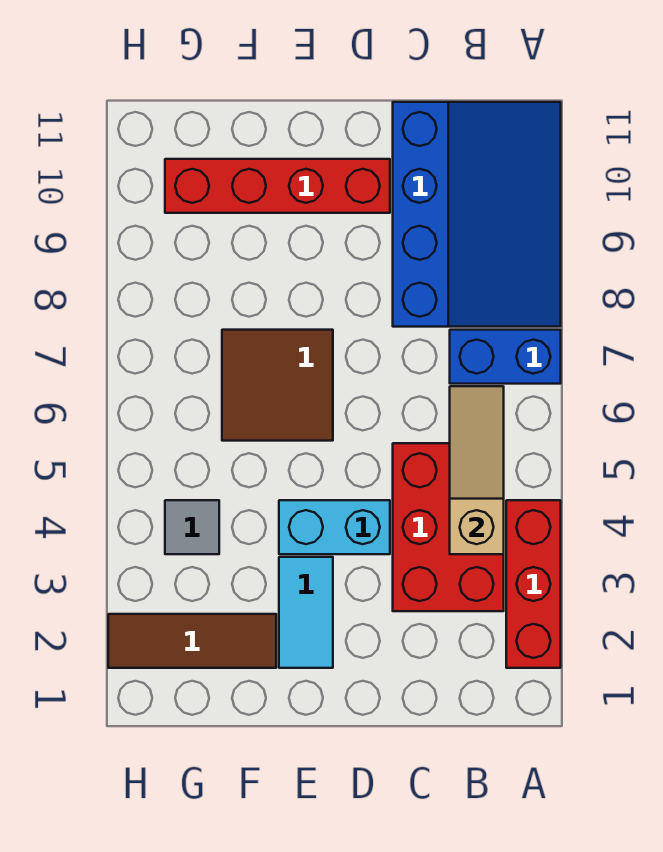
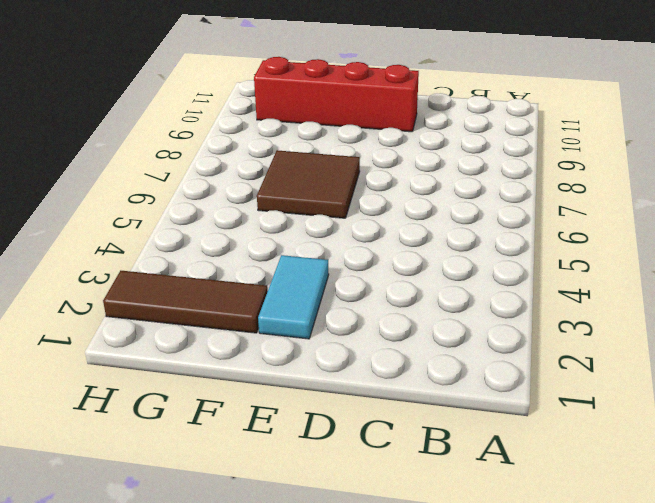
none -> red brick A2:A4 level 1
none -> blue brick A7:B7 level 1

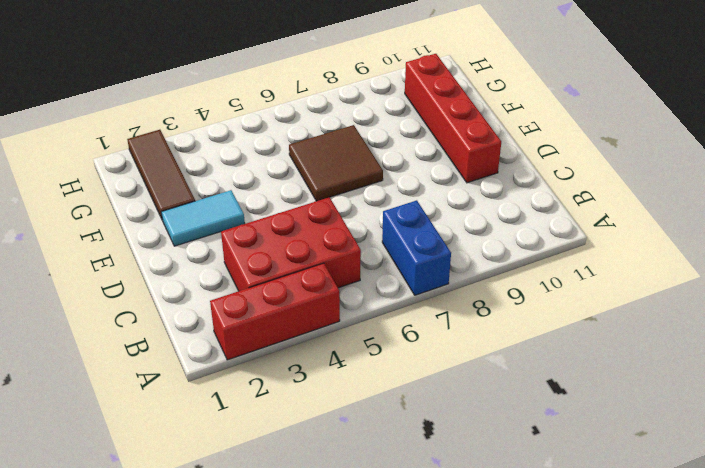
none -> blue slope A8:C11 level 1 top C
none -> cyan brick D4:E4 level 1

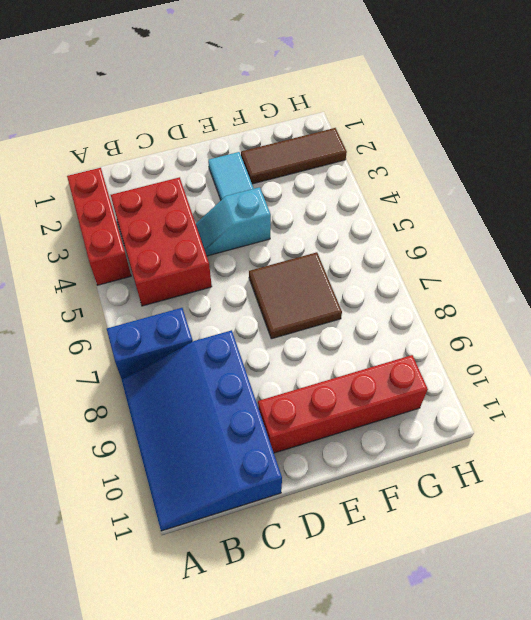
cyan slope D4:E4 level 1 top E -> cyan brick D4:E4 level 1
none -> grey tile G4 level 1
none -> tan slope B4:B6 level 2 top 4

